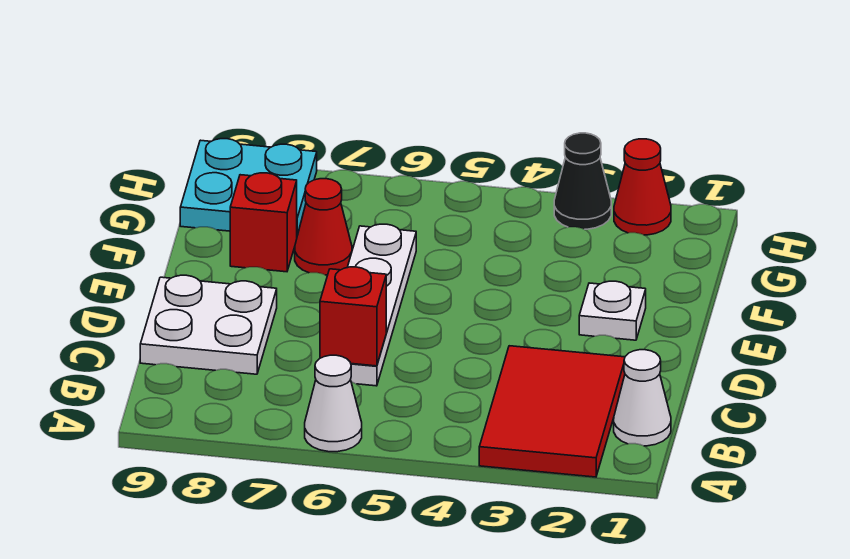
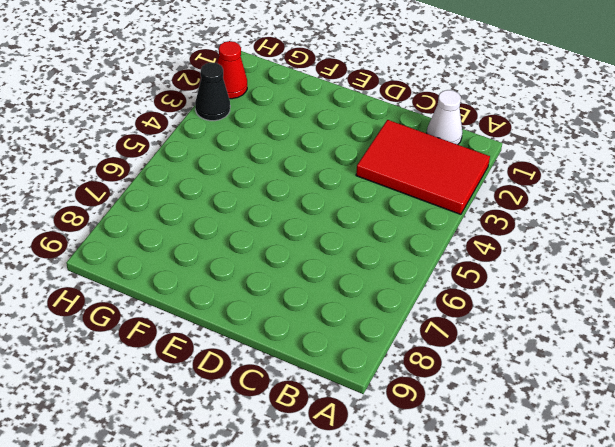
none -> white cone A6 level 1
none -> white plate C6:F6 level 1
none -> white plate C8:D9 level 1

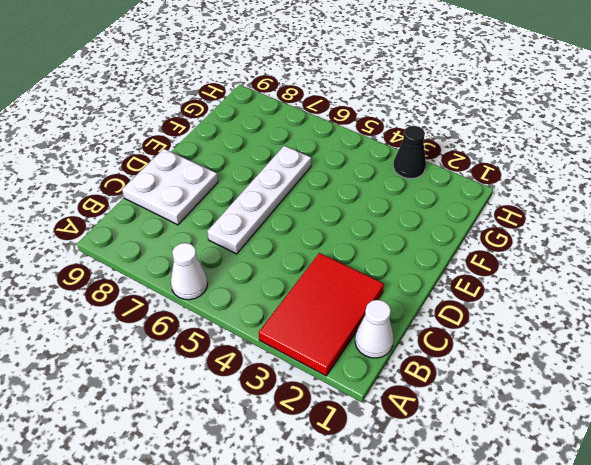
none -> white plate E2 level 1
none -> red cone F7 level 1
none -> red brick F8 level 1

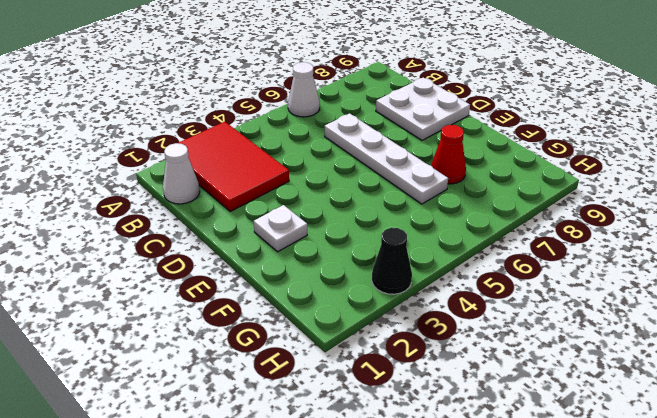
none -> red brick F8 level 1
none -> cyan plate G8:H9 level 1
none -> red cone H2 level 1

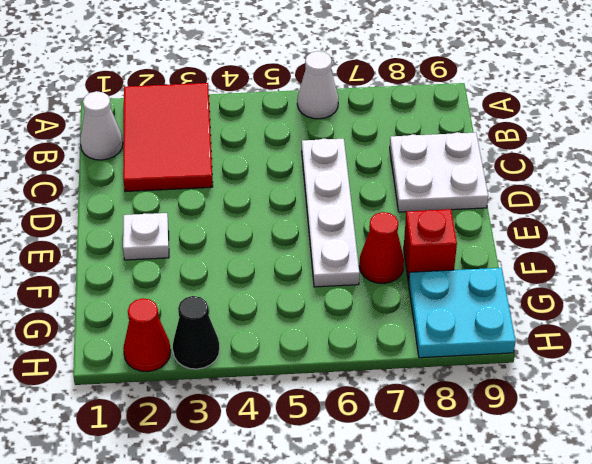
none -> red brick C6 level 2

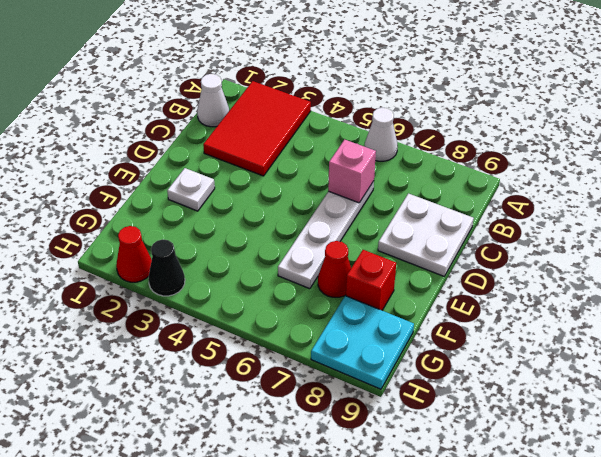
pink brick C6 level 2 -> red brick C6 level 2

